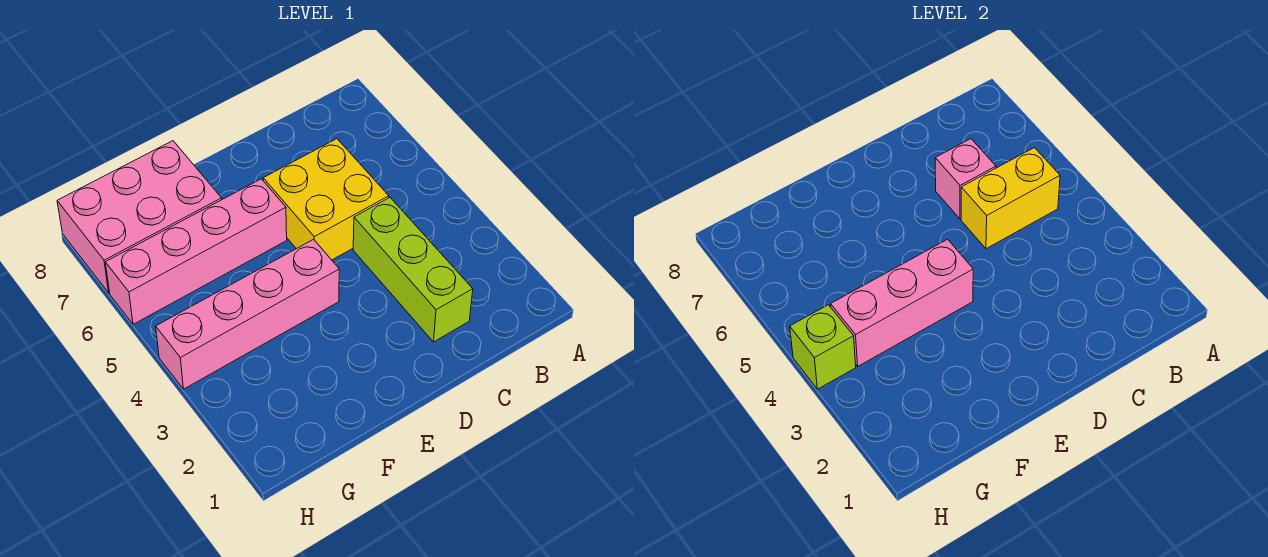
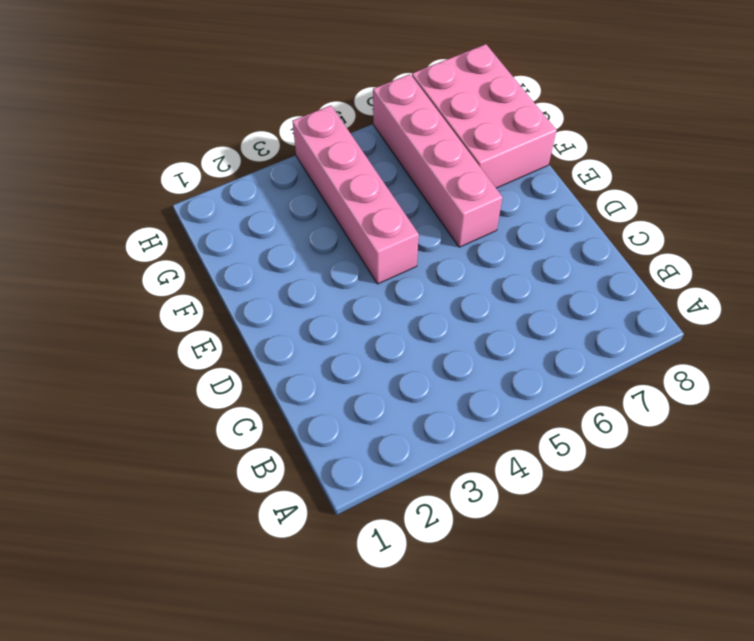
none -> lime brick C2:C4 level 1
none -> yellow brick C5:D6 level 1

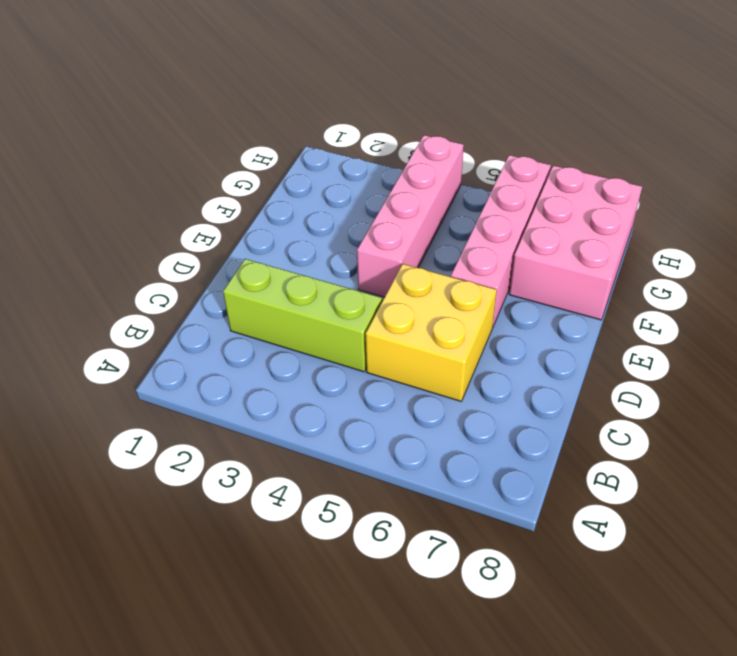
none -> yellow brick B5:C5 level 2
none -> pink brick C6 level 2

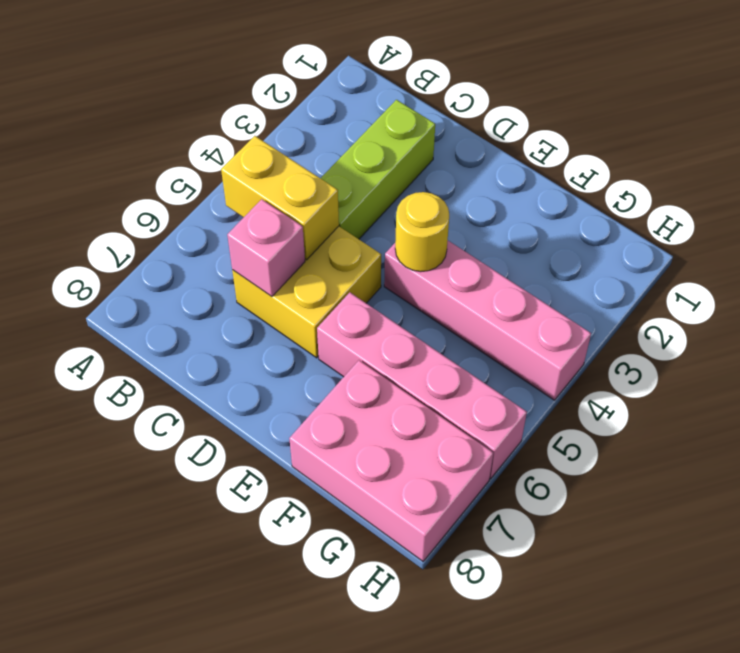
yellow round brick E4 level 2 -> pink brick E4:G4 level 2
none -> lime brick H4 level 2

